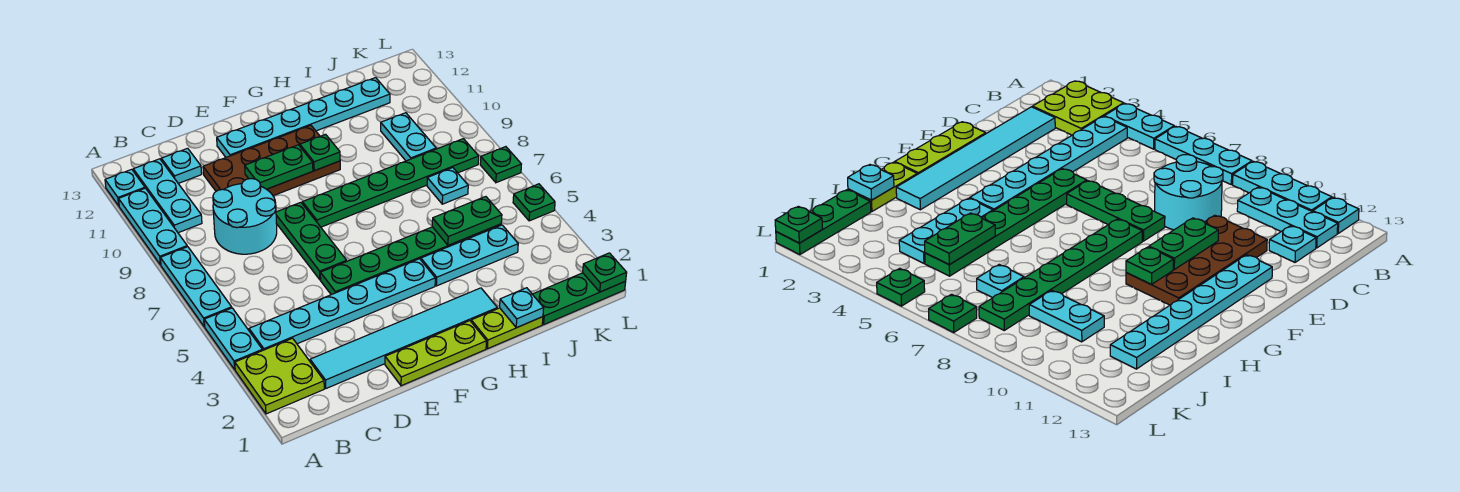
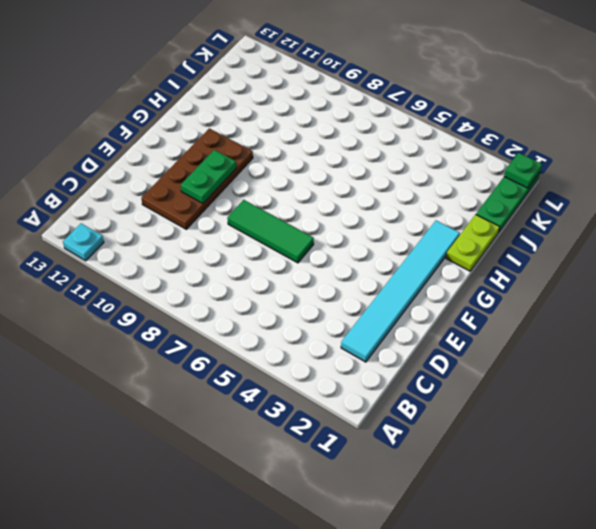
green tile E6:E8 level 1 -> green plate E6:E8 level 1
none -> lime plate A2:B3 level 1
none -> cyan plate A4:A5 level 1
none -> cyan plate A6:A8 level 1

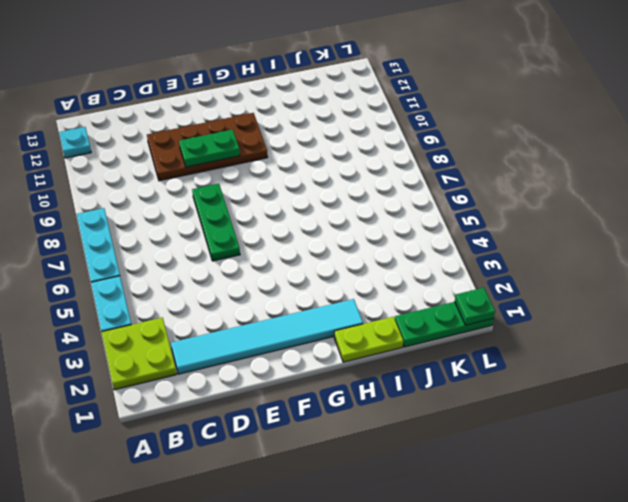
none -> cyan plate A9:A11 level 1
none -> cyan plate B4:G4 level 1
none -> cyan plate B10:B12 level 1

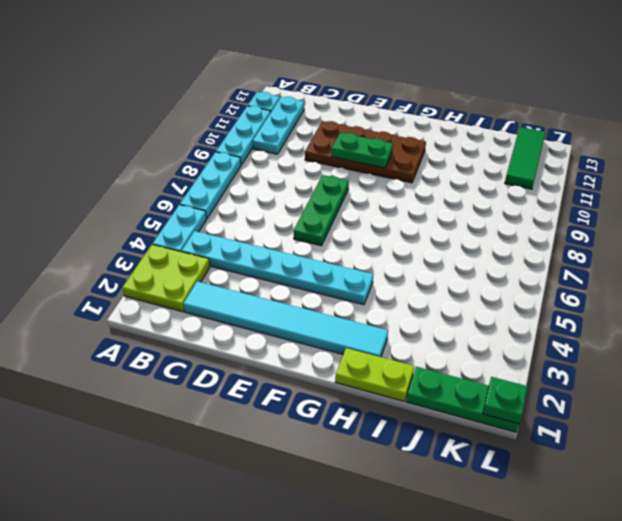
green tile K11:K13 level 1 -> none
none -> cyan round brick C8:D9 level 1
none -> cyan plate C12 level 1
none -> lime plate E1:G1 level 1

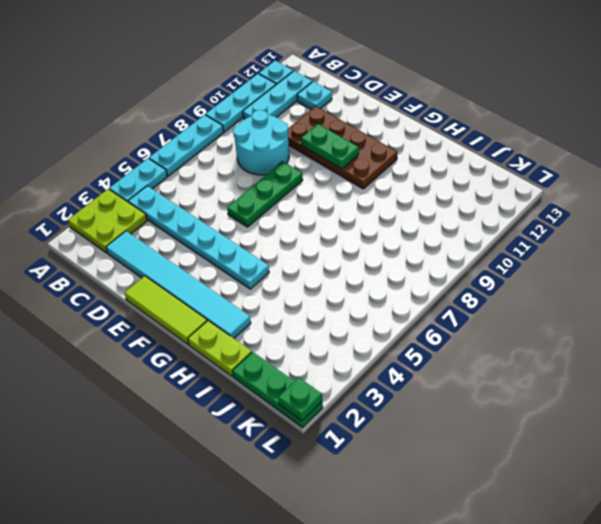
lime tile E1:G1 level 1 -> lime plate E1:G1 level 1
none -> green plate E5:J5 level 1
none -> cyan plate E12:J12 level 1
none -> green plate F8:K8 level 1

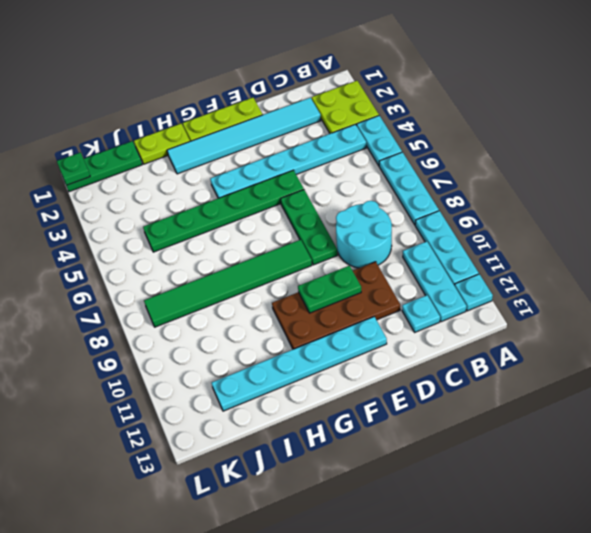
green tile F8:K8 level 1 -> green plate F8:K8 level 1
none -> cyan plate H4:J4 level 1
none -> cyan plate J7 level 1
none -> cyan plate J9:J10 level 1

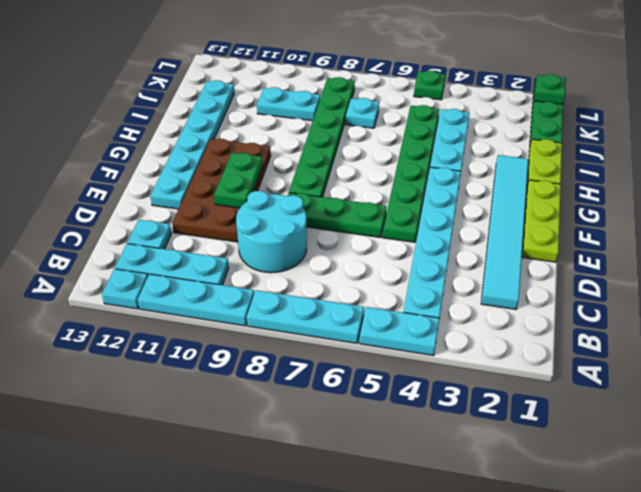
none -> lime plate A2:B3 level 1
none -> green plate L7 level 1
none -> green plate G10 level 2

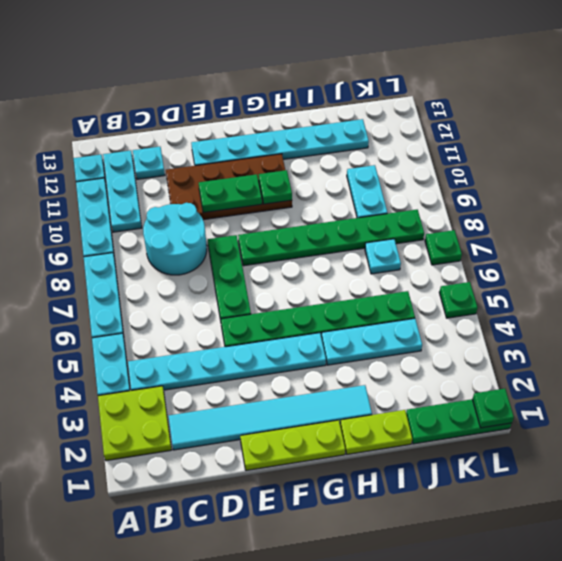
none -> cyan plate I1 level 2
none -> green plate I5:J5 level 2

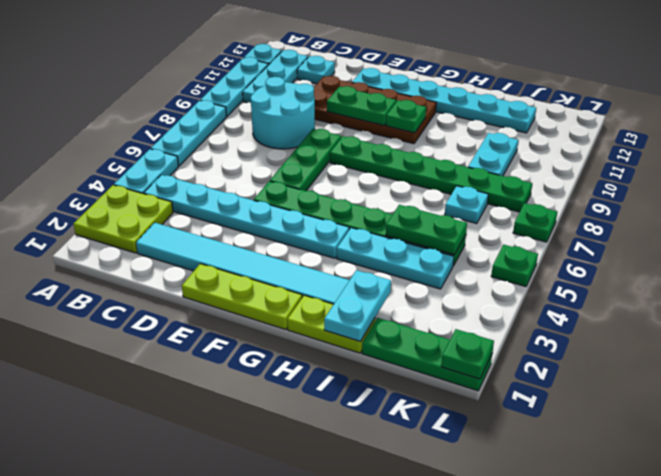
cyan plate I1:I2 level 2 -> cyan plate I1 level 2

